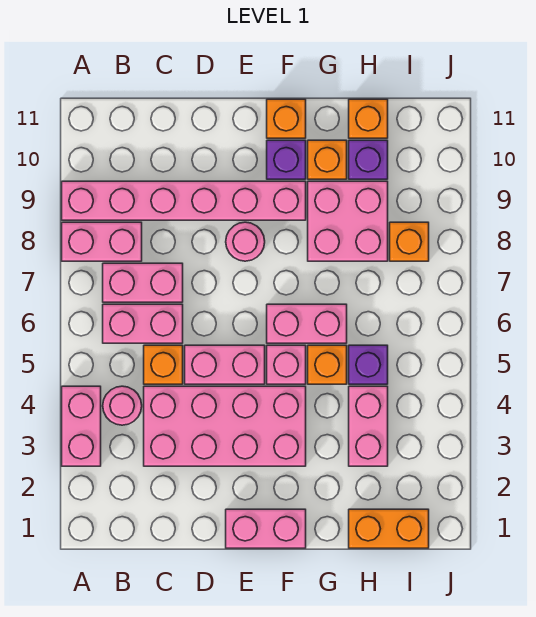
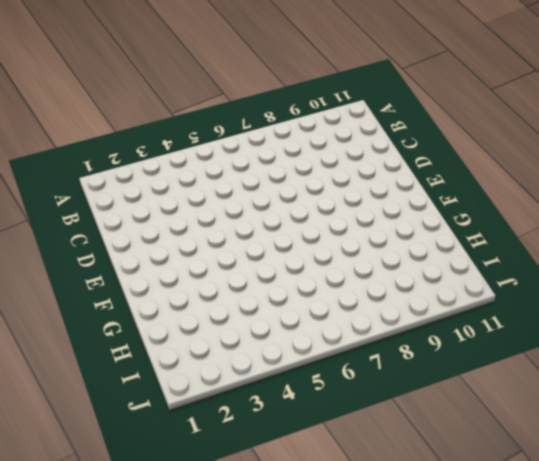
none -> pink brick A3:A4 level 1
none -> pink brick A8:B8 level 1
none -> pink brick A9:F9 level 1

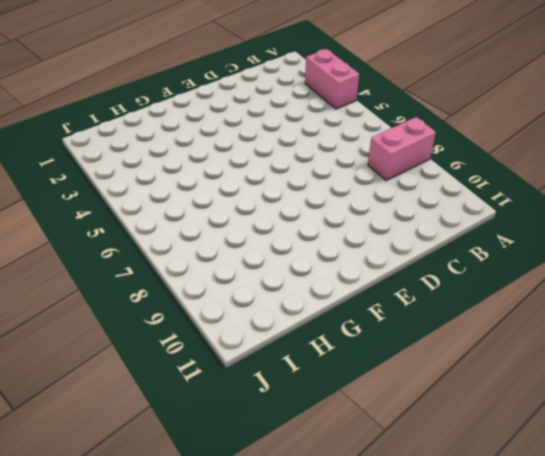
none -> pink brick A9:F9 level 1
none -> pink round brick B4 level 1
none -> pink brick B6:C6 level 1

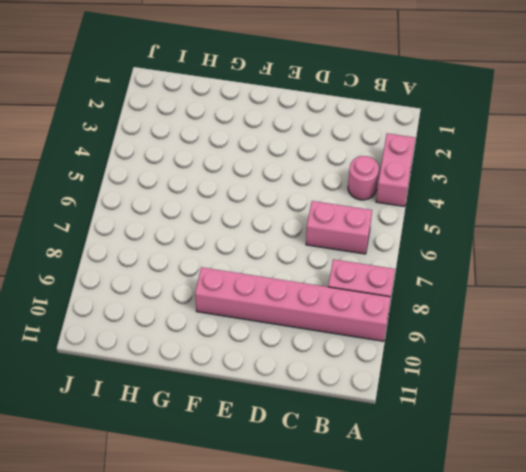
none -> pink brick B7:C7 level 1
none -> pink brick C3:F4 level 1
none -> orange brick C5 level 1

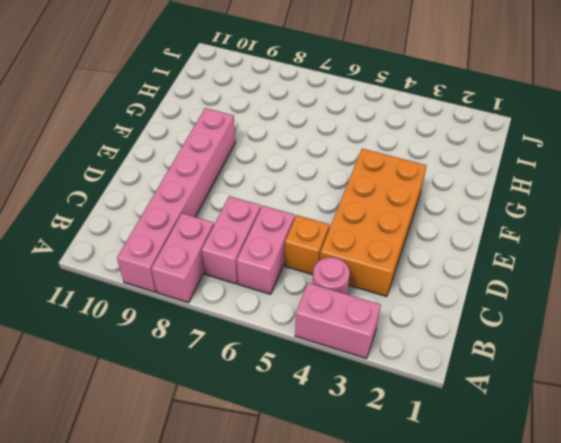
orange brick C3:F4 level 1 -> pink brick C3:F4 level 1
none -> pink brick D5:E5 level 1
none -> pink brick E1:F1 level 1
none -> pink round brick E8 level 1

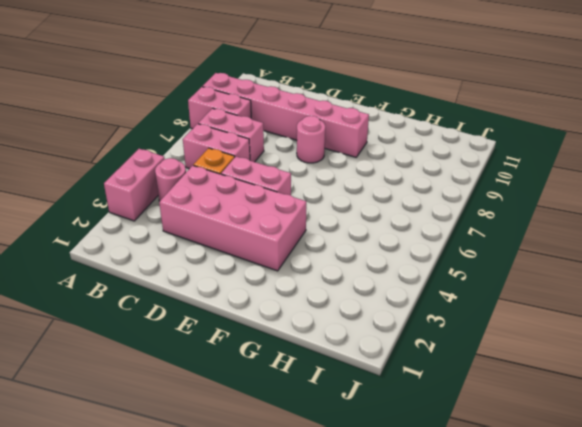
none -> pink brick E1:F1 level 1
none -> pink brick F5 level 1
none -> pink brick F6:G6 level 1

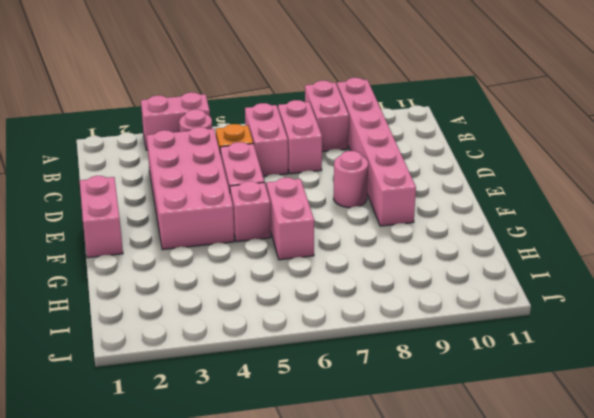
none -> purple brick F10 level 1
none -> orange brick F11 level 1
none -> orange brick G5 level 1

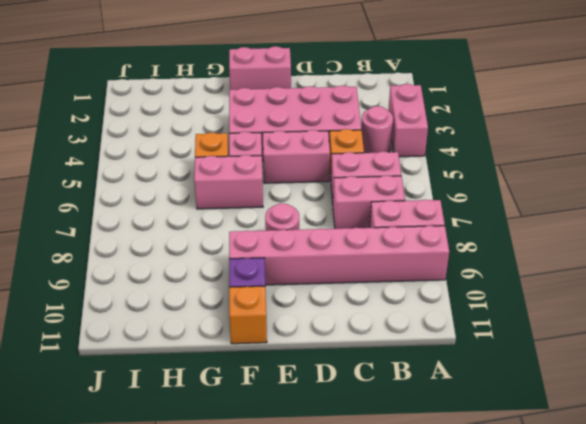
none -> pink brick G8:H9 level 1
none -> orange brick G10 level 1
none -> orange brick H1:I1 level 1

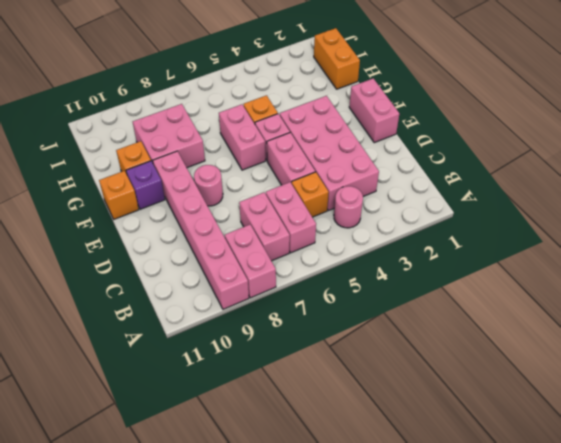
none -> pink brick A3:A4 level 1
none -> pink brick H3:H4 level 1
none -> purple brick H5 level 1

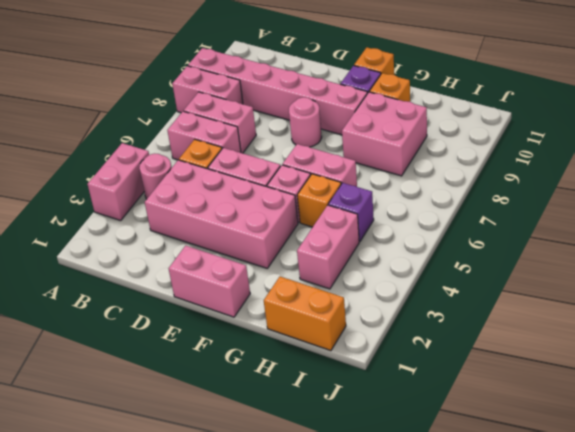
none -> purple brick H10 level 1
none -> orange brick H11 level 1
none -> orange brick I8 level 1

